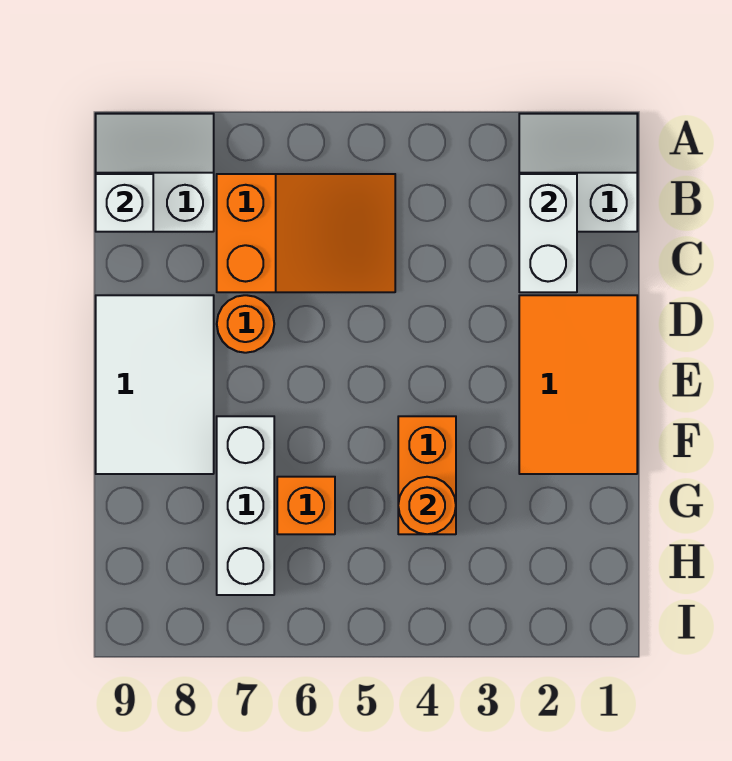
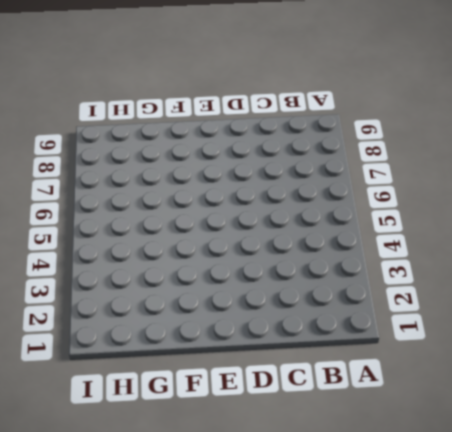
none -> white slope A1:B2 level 1 top B
none -> white slope A8:B9 level 1 top B
none -> orange slope B5:C7 level 1 top 7

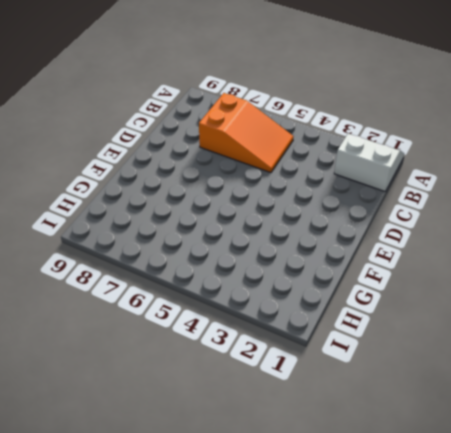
none -> white slope A8:B9 level 1 top B
none -> orange tile D1:F2 level 1
none -> orange round brick D7 level 1

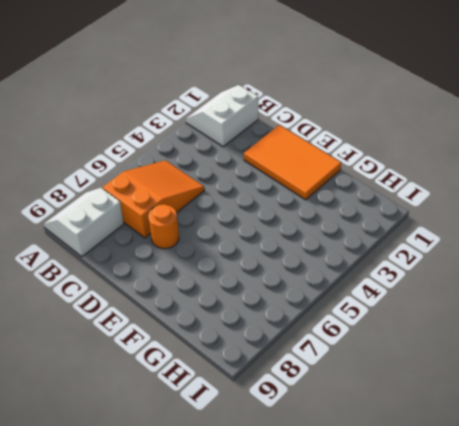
none -> white tile D8:F9 level 1
none -> orange brick F4:G4 level 1
none -> white brick F7:H7 level 1

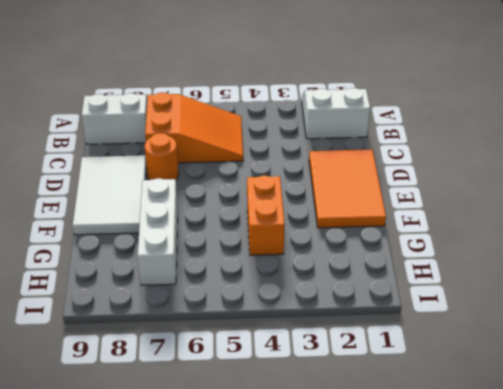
none -> orange brick G6 level 1
none -> white brick B2:C2 level 2
none -> white brick B9 level 2

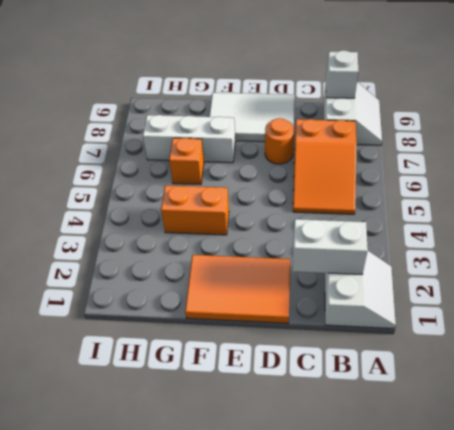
none -> orange round brick G4 level 2

